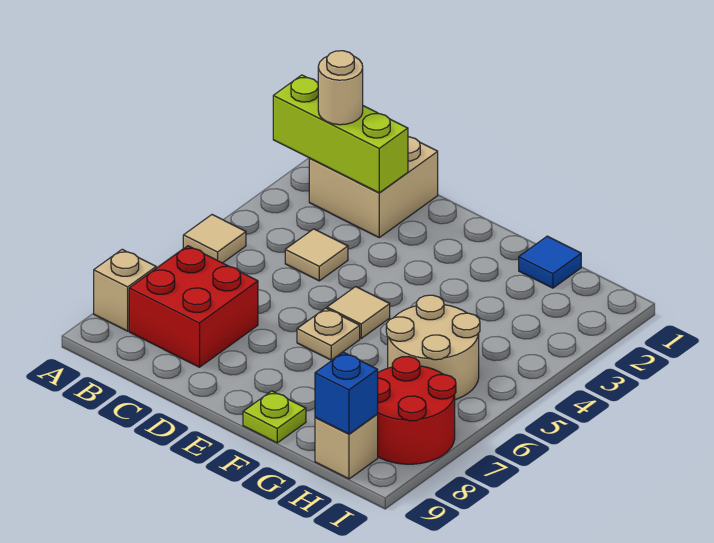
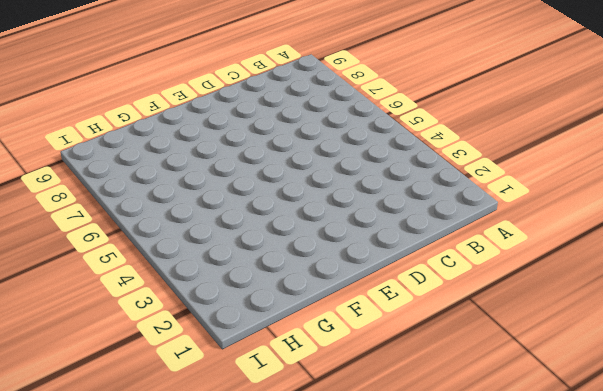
none -> tan tile A5 level 1
none -> tan brick A8 level 1
none -> tan brick B1:C2 level 1

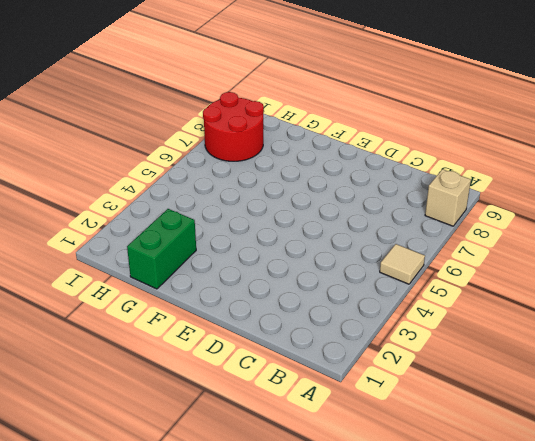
green brick G1:G2 level 1 -> blue tile G1 level 1
none -> tan brick B1:C2 level 1
none -> red brick B7:C8 level 1
none -> tan tile C4 level 1

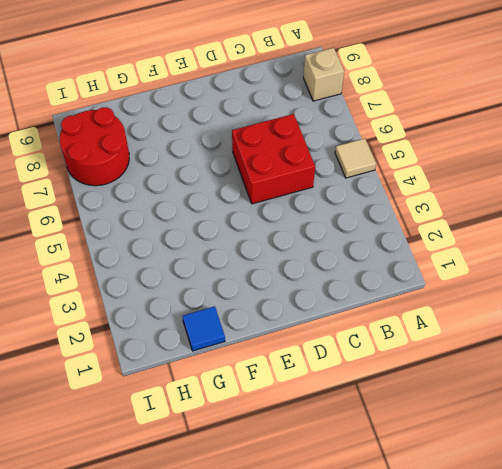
red brick C5:D6 level 1 -> red brick B7:C8 level 1
none -> tan brick B1:C2 level 1
none -> tan tile C4 level 1
none -> tan tile E5 level 1

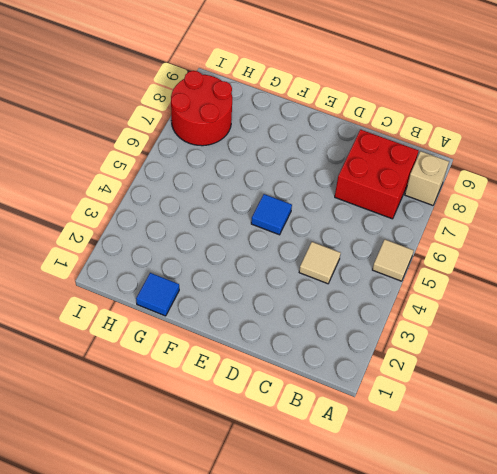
blue tile E5 level 1 -> tan tile E5 level 1
none -> tan brick B1:C2 level 1
none -> tan plate E6 level 1
none -> lime plate F9 level 1

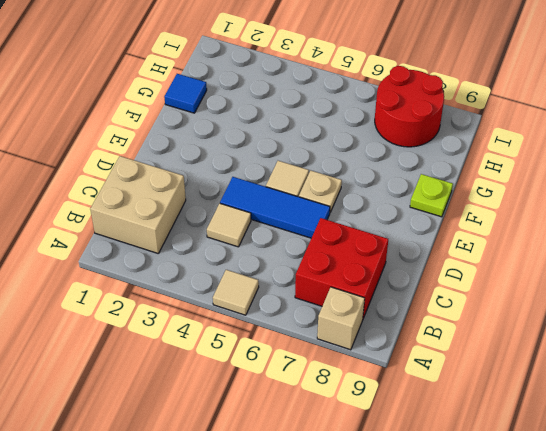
blue tile D4:D6 level 1 -> none
none -> tan round brick G5:H6 level 1
none -> tan brick H9 level 1
none -> lime brick A2:C2 level 2

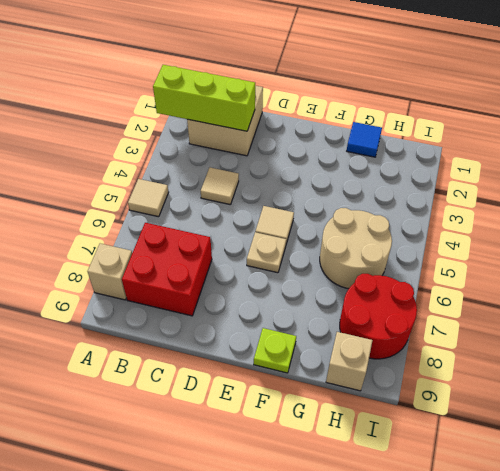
none -> blue brick H9 level 2
none -> tan round brick B2 level 3

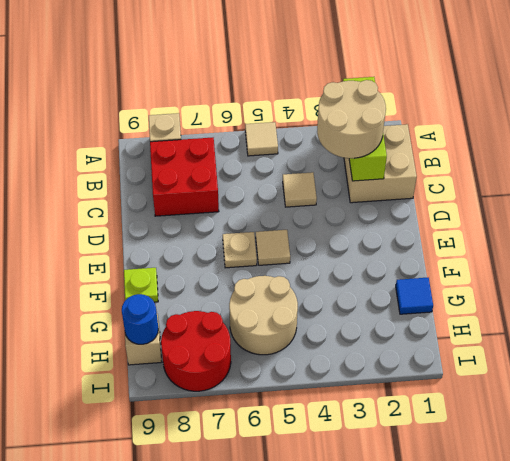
tan round brick B2:C3 level 3 -> tan round brick B2 level 3
blue round brick H9 level 2 -> blue brick H9 level 2

